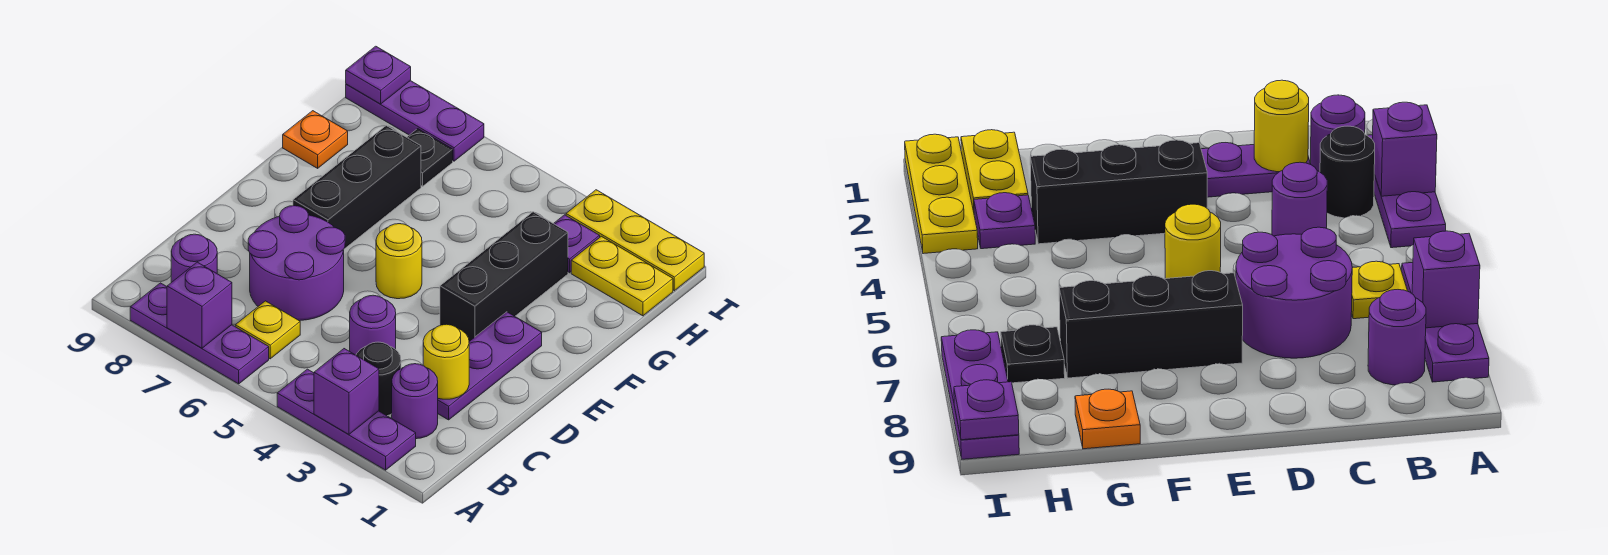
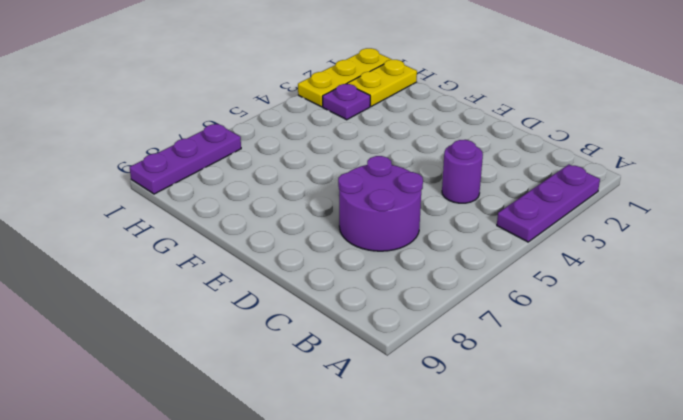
none -> purple plate A6:A8 level 1
none -> purple round brick B2 level 1
none -> black round brick B3 level 1

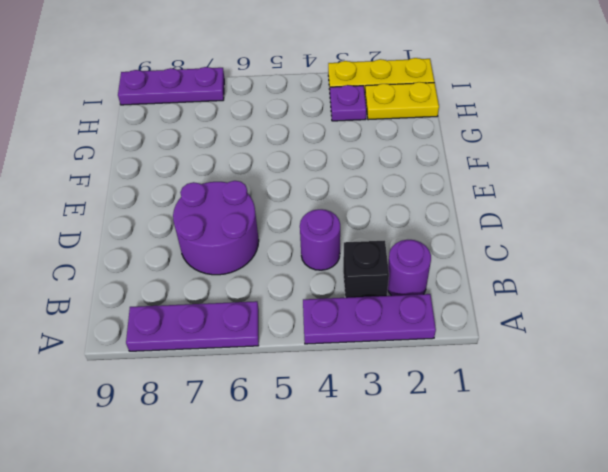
black brick B3 level 1 -> black round brick B3 level 1
none -> yellow plate B6 level 1
none -> purple round brick B8 level 1
none -> purple plate C2:E2 level 1

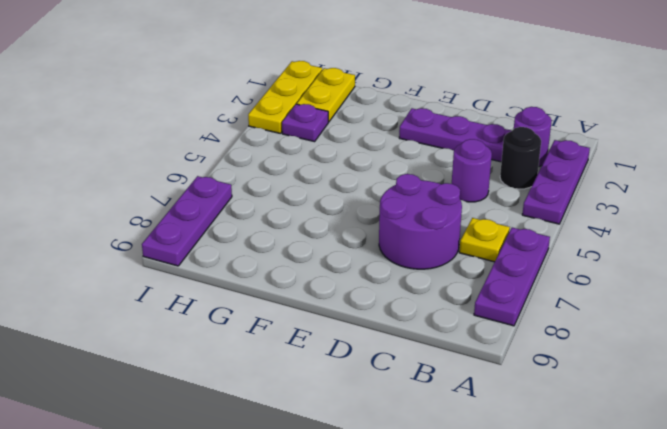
none -> purple round brick B8 level 1
none -> black brick E3:G3 level 1
none -> yellow round brick E5 level 1

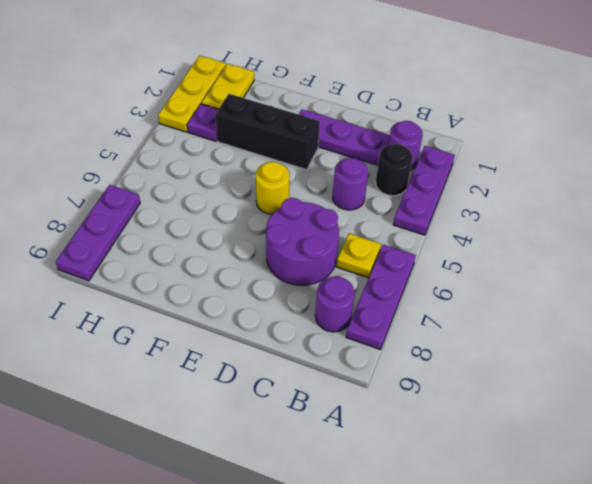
none -> black brick E7:G7 level 1
none -> orange plate G9 level 1
none -> black plate H7 level 1

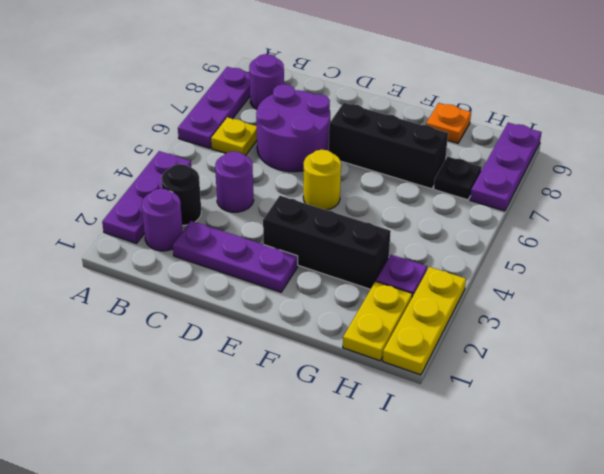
none -> purple brick A3 level 2
none -> purple brick A7 level 2
none -> yellow round brick C2 level 2

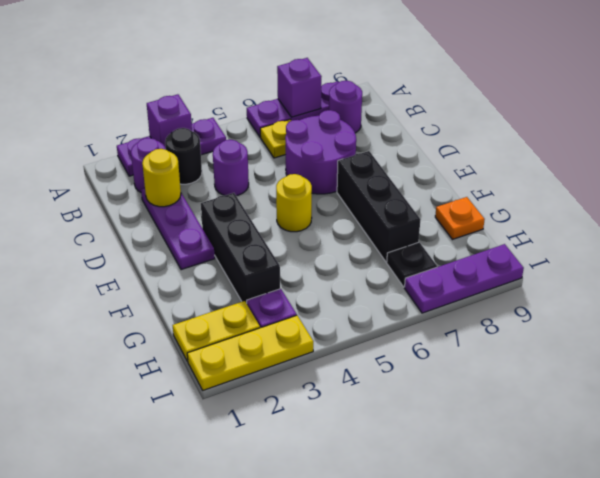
none -> purple plate I9 level 2

